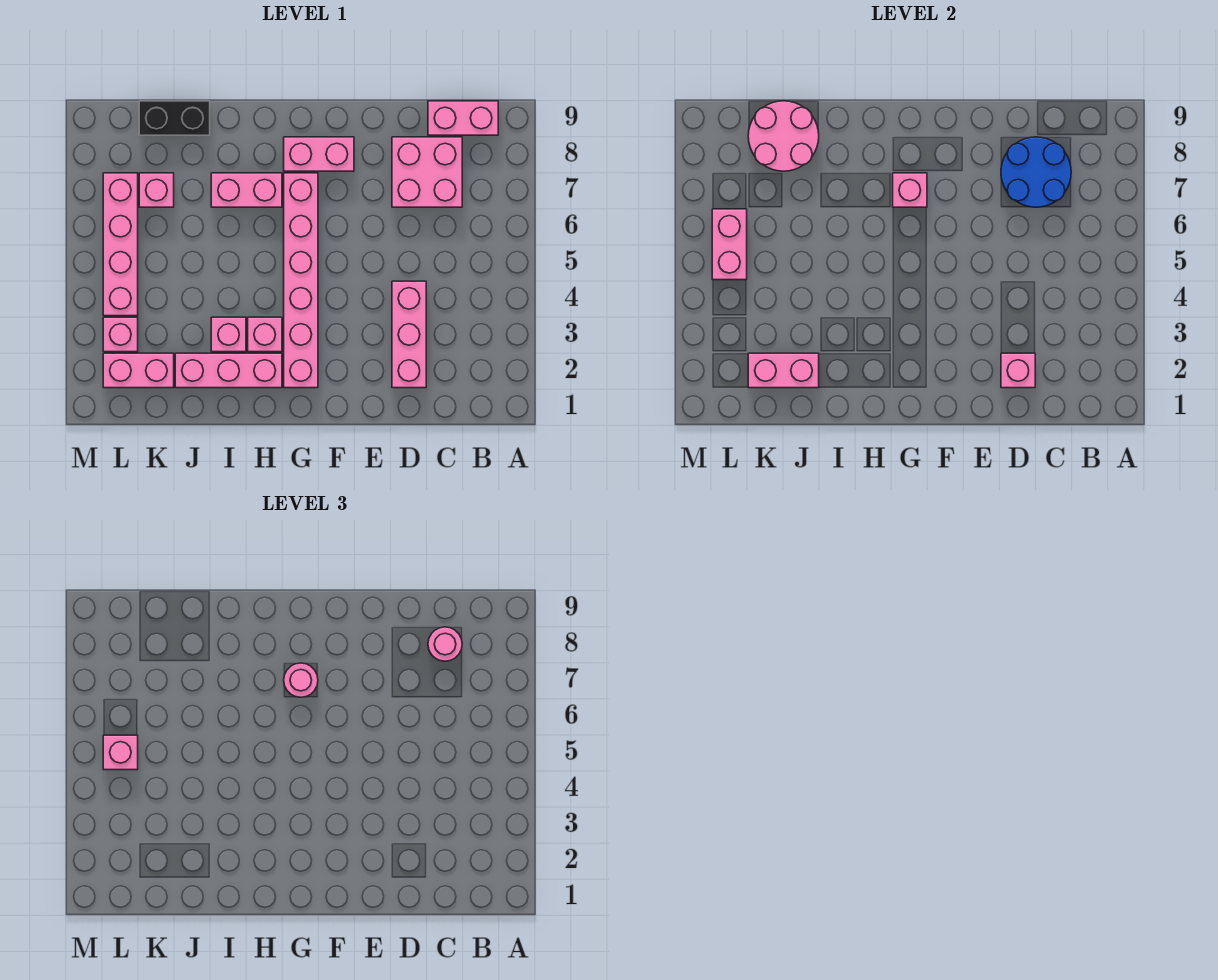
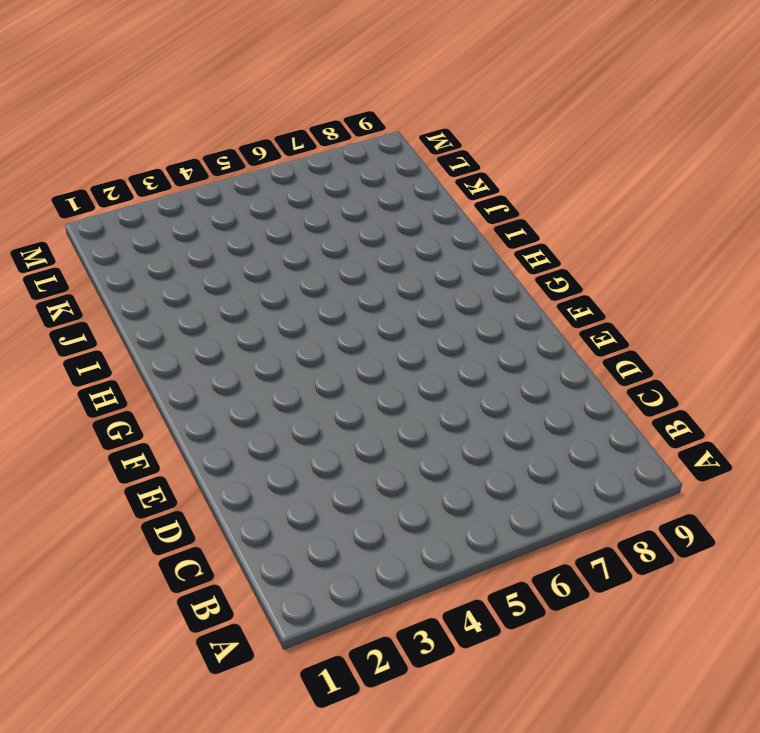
none -> pink brick B9:C9 level 1
none -> pink brick C7:D8 level 1
none -> pink brick D2:D4 level 1

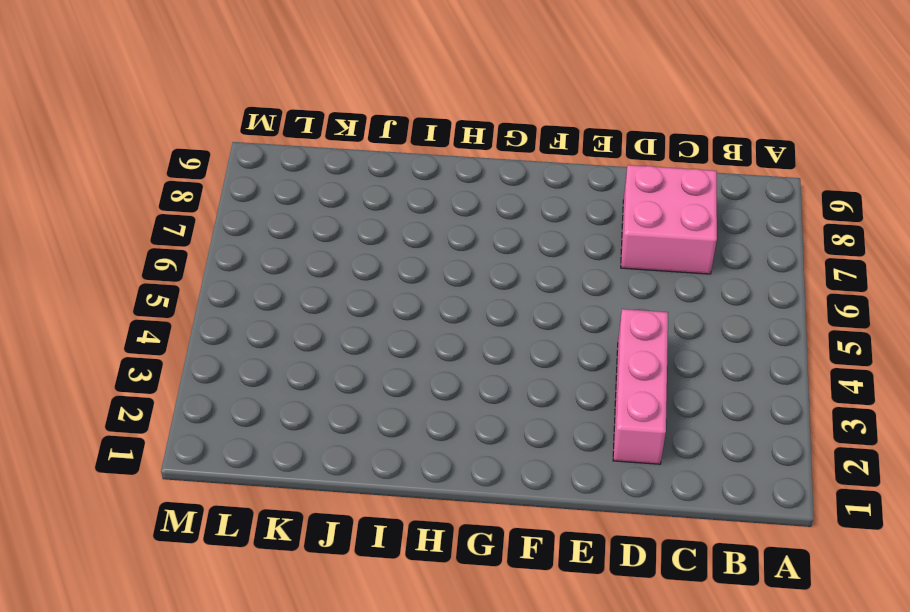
none -> pink brick B9:C9 level 1
none -> pink brick F8:G8 level 1
none -> pink brick G2:G7 level 1

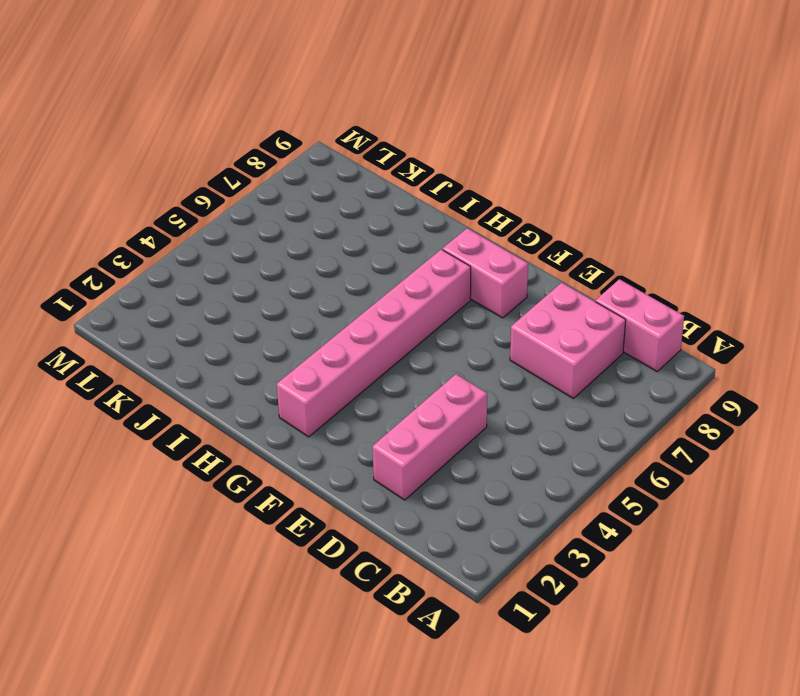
none -> pink brick H2:J2 level 1
none -> pink brick H3 level 1
none -> pink brick H7:I7 level 1

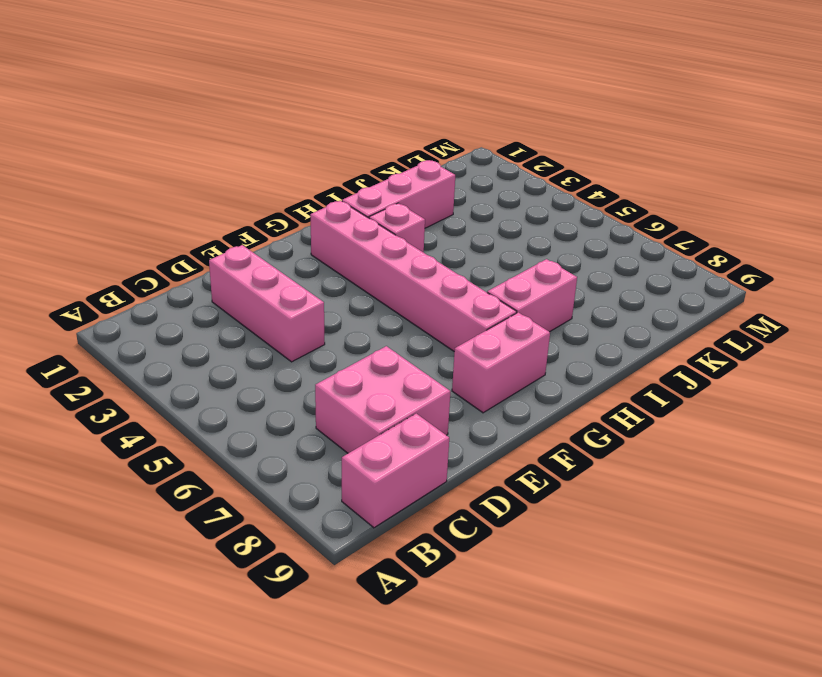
none -> pink brick I3 level 1
none -> black brick J9:K9 level 1
none -> pink brick K2:L2 level 1

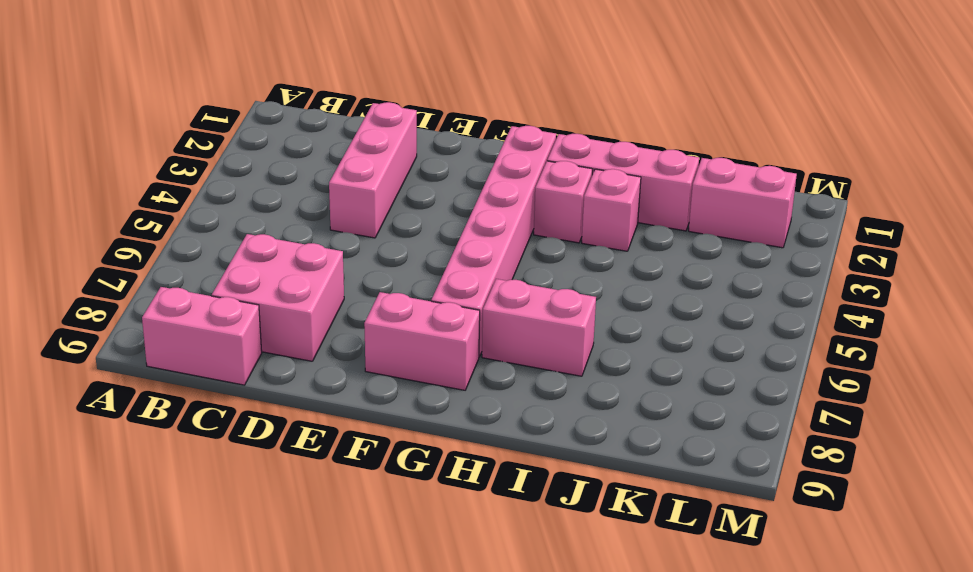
none -> black brick J9:K9 level 1
none -> pink brick K7 level 1
none -> pink brick L3 level 1

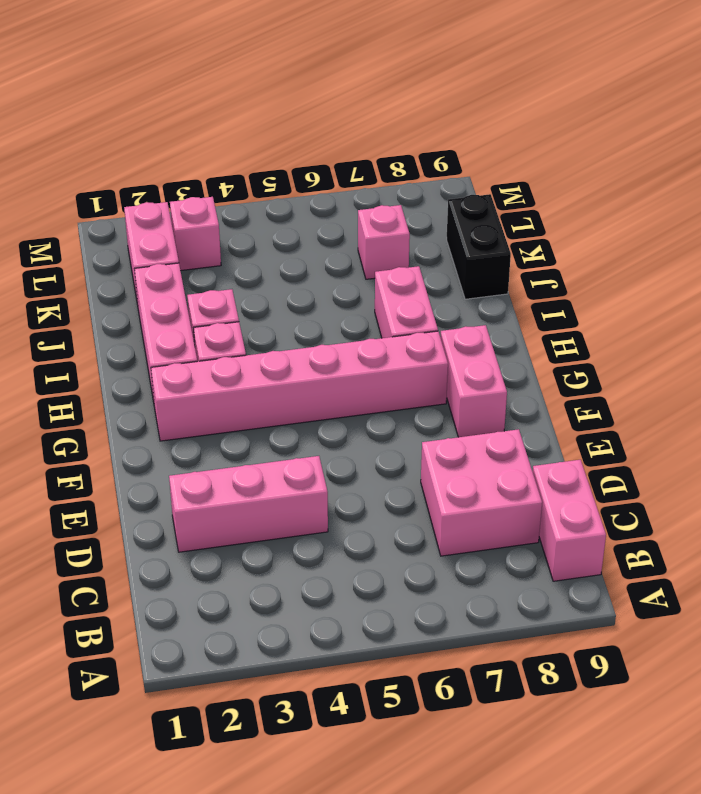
none -> pink brick L4:L7 level 1
none -> blue round brick C7:D8 level 2
none -> pink brick D2 level 2

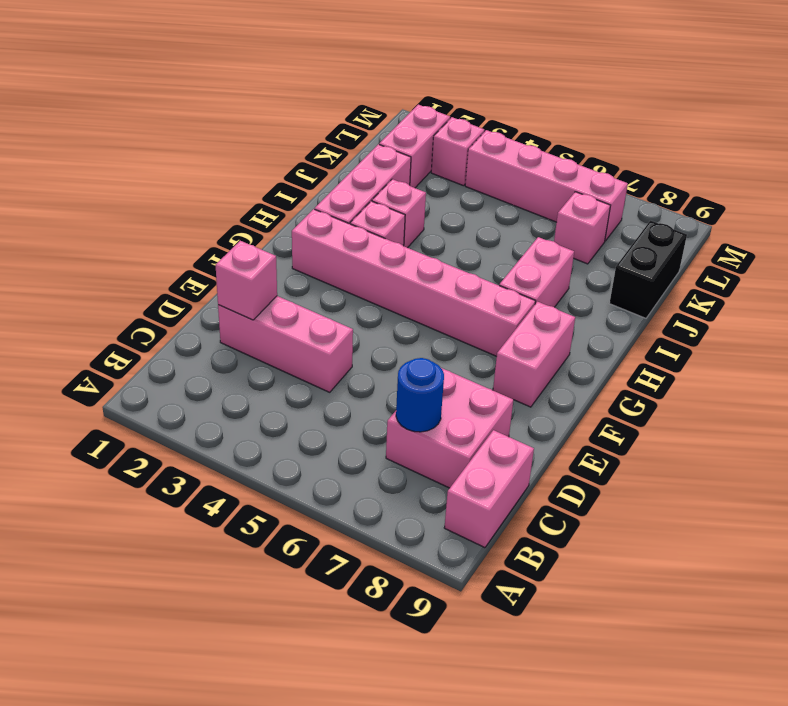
blue round brick C7 level 2 -> blue round brick C7:D8 level 2
none -> pink brick G7 level 2
none -> pink brick J2:K2 level 2
none -> pink round brick J8:K9 level 2

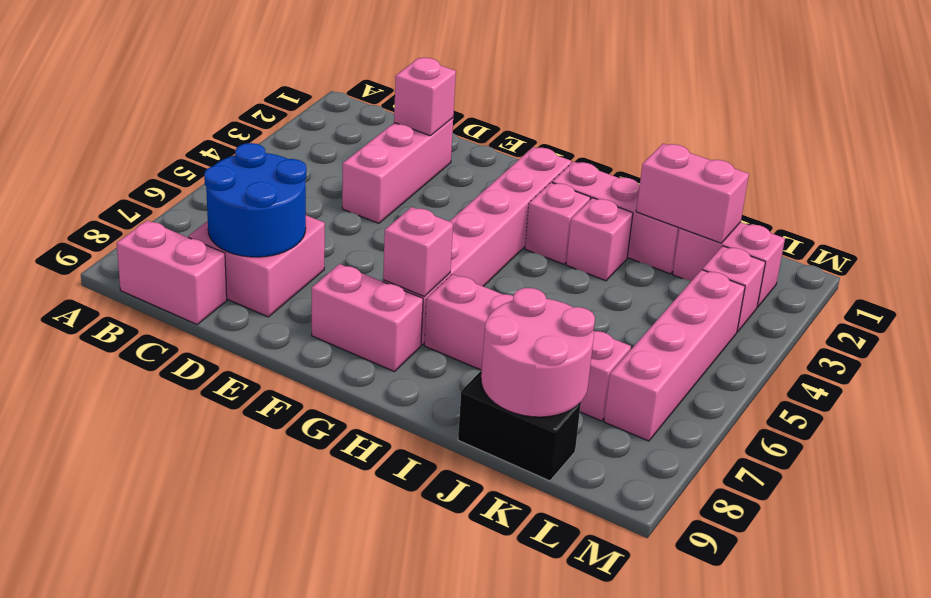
none -> pink brick L5:L6 level 2
none -> pink round brick C8 level 3
none -> pink round brick G7 level 3

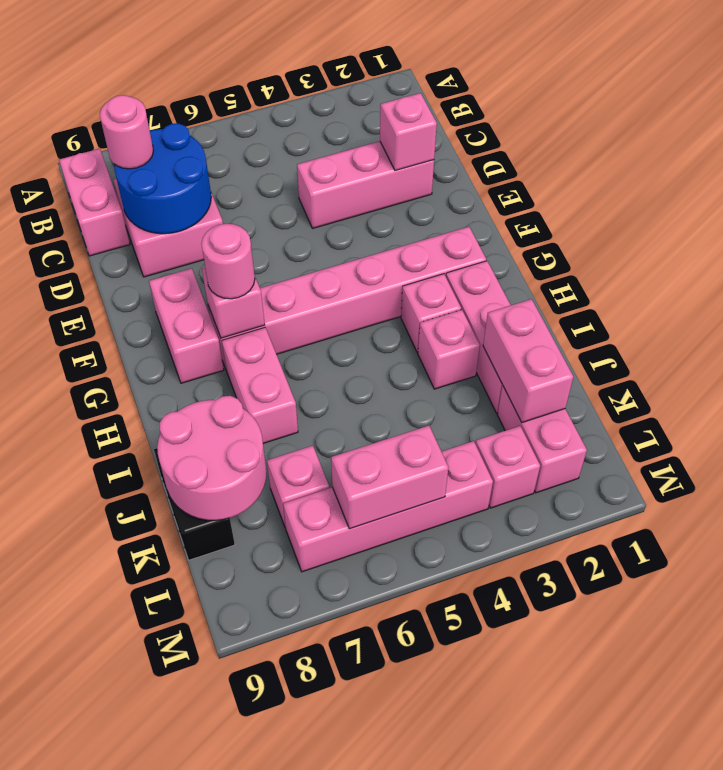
none -> pink brick L5 level 3

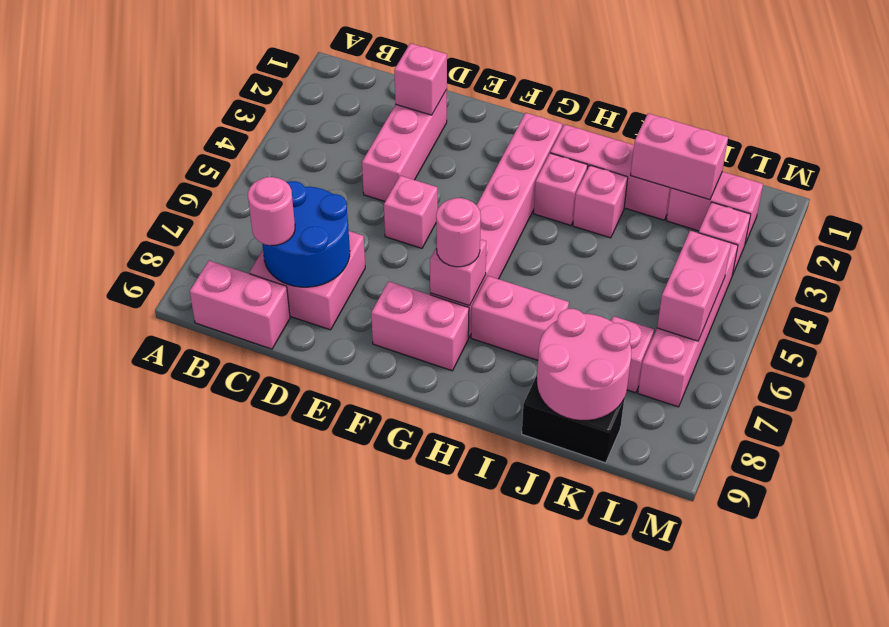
pink brick E5 level 1 -> pink brick L5 level 3

